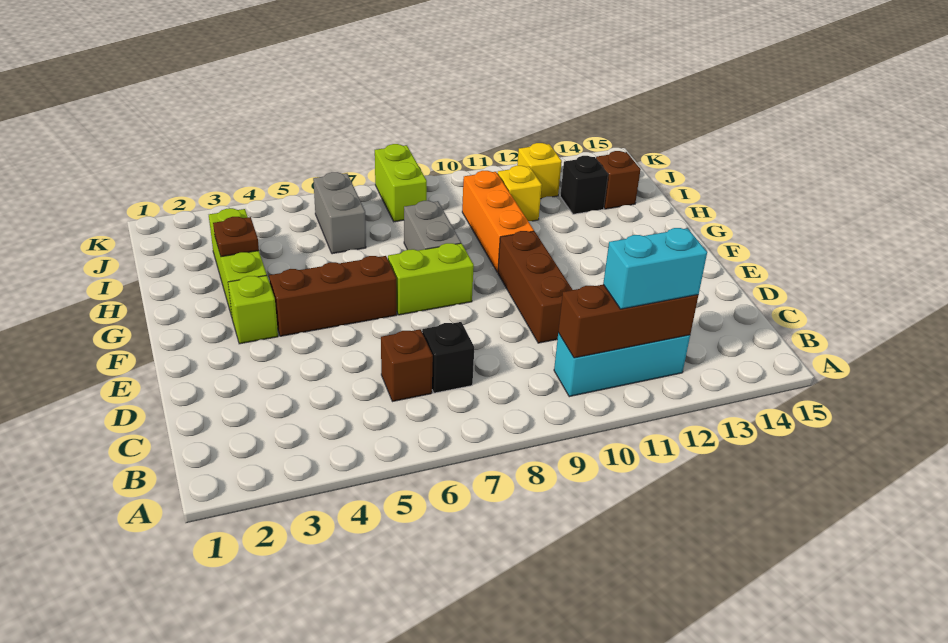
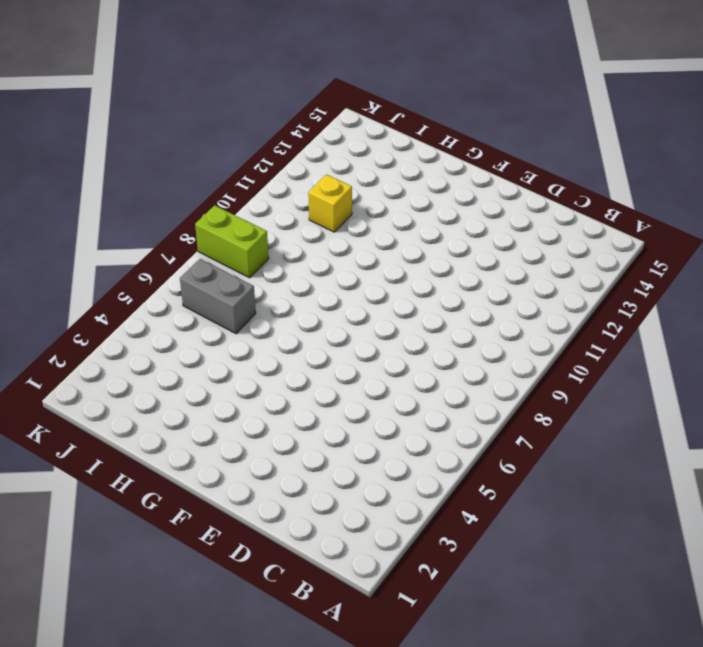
none -> cyan brick B10:B12 level 1
none -> brown brick C6 level 1
none -> black brick C7 level 1

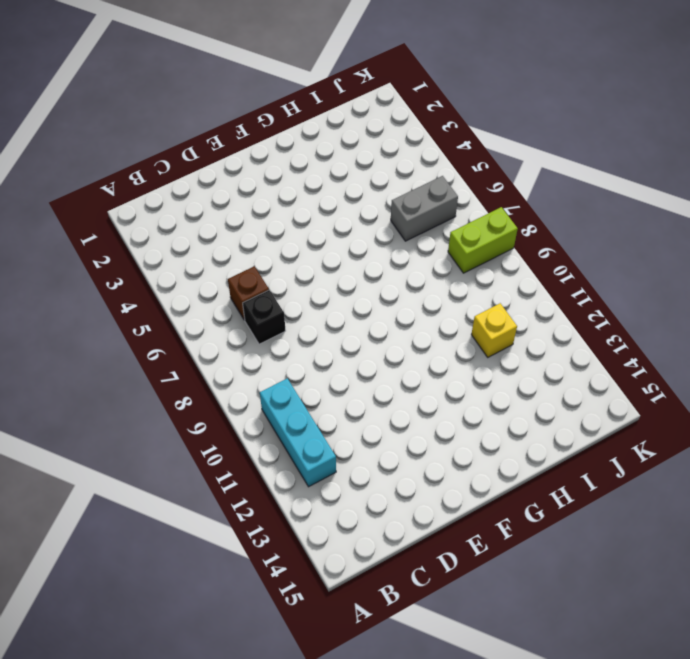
none -> brown brick D10:F10 level 1
none -> lime brick F3 level 1
none -> brown brick F4:F6 level 1

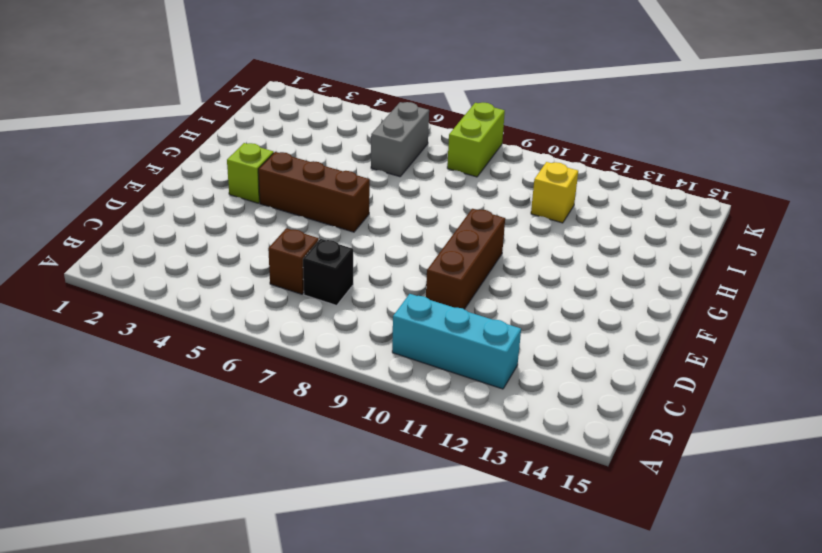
none -> lime brick F7:F8 level 1
none -> lime brick G3:I3 level 1
none -> grey brick G8:H8 level 1

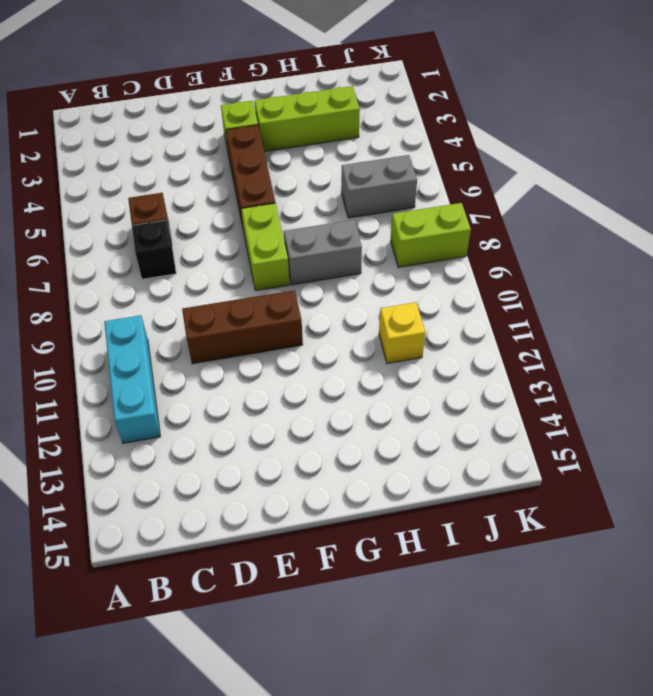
none -> orange brick G10:I10 level 1
none -> black brick I13 level 1
none -> brown brick I14 level 1

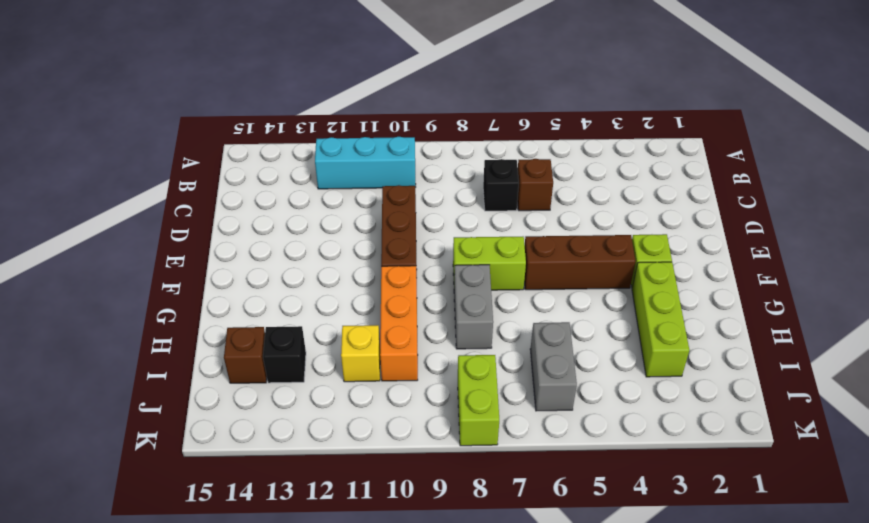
none -> yellow brick J12 level 1
none -> brown brick B10:B12 level 2
none -> brown plate H3 level 2

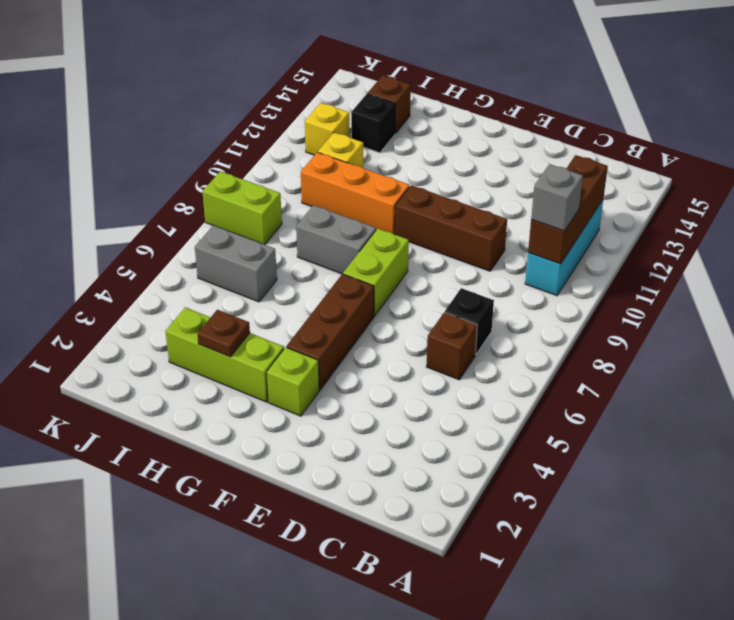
grey brick B10 level 3 -> none
none -> cyan brick B11:B12 level 3

